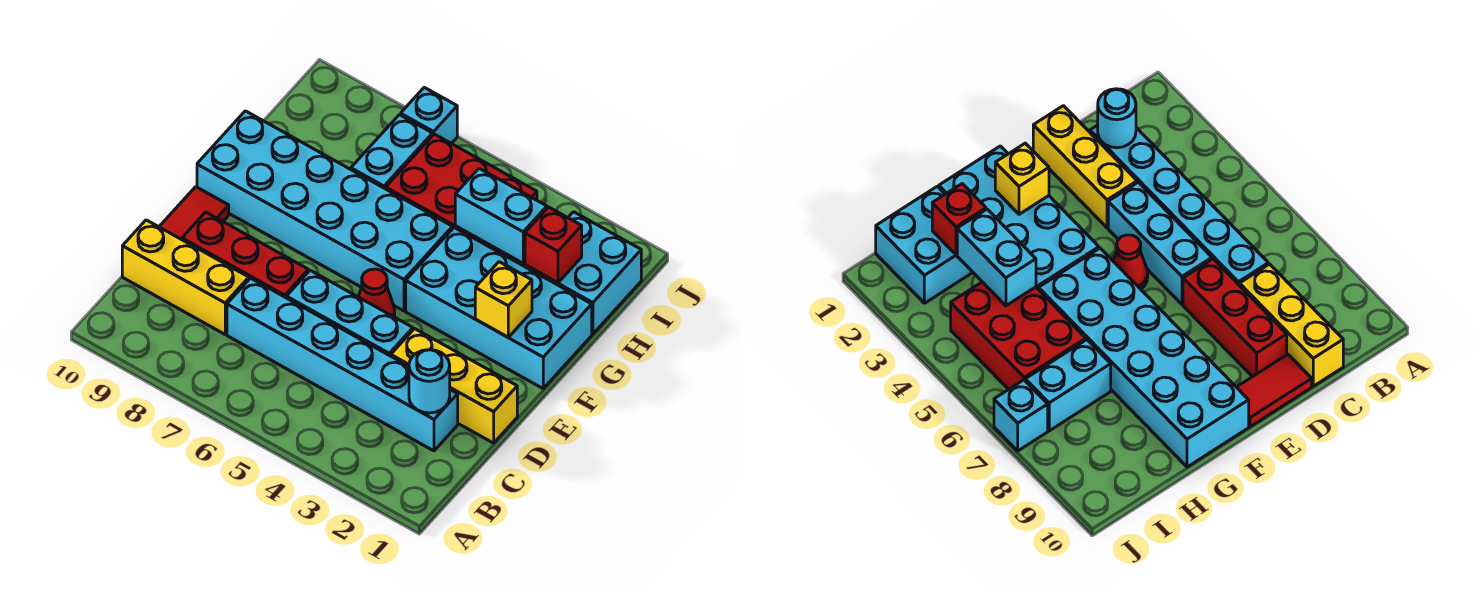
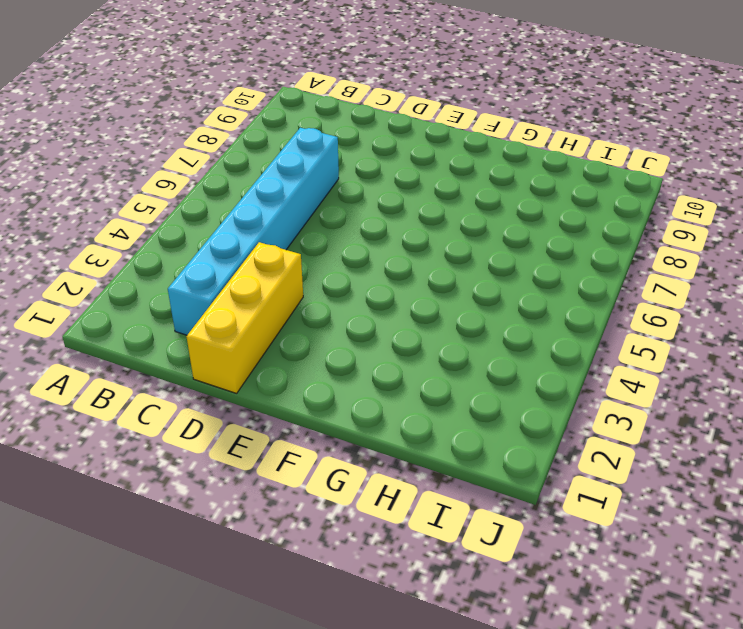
none -> yellow brick C8:C10 level 1
none -> cyan brick D4:D6 level 1
none -> red brick D7:D9 level 1

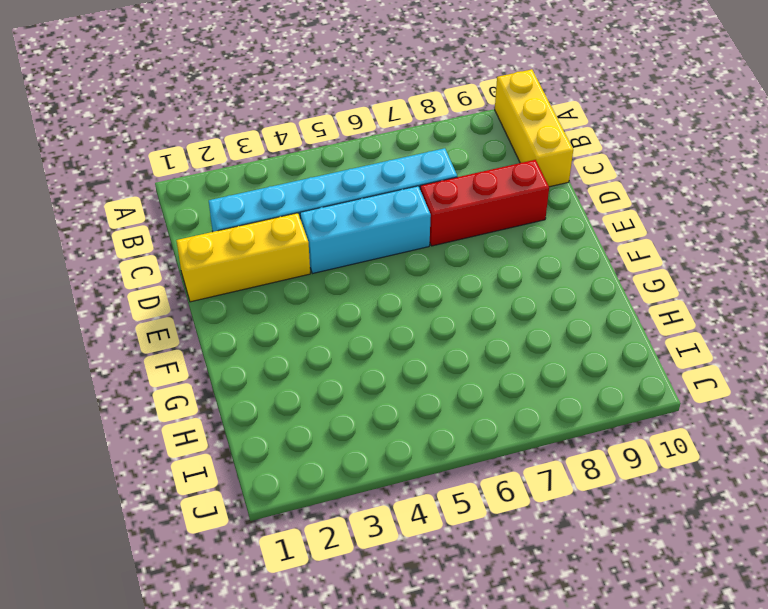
yellow brick A10:C10 level 1 -> yellow brick C8:C10 level 1
none -> red tile D10:E10 level 1
none -> red cone E5 level 1
none -> cyan brick F1:G4 level 1

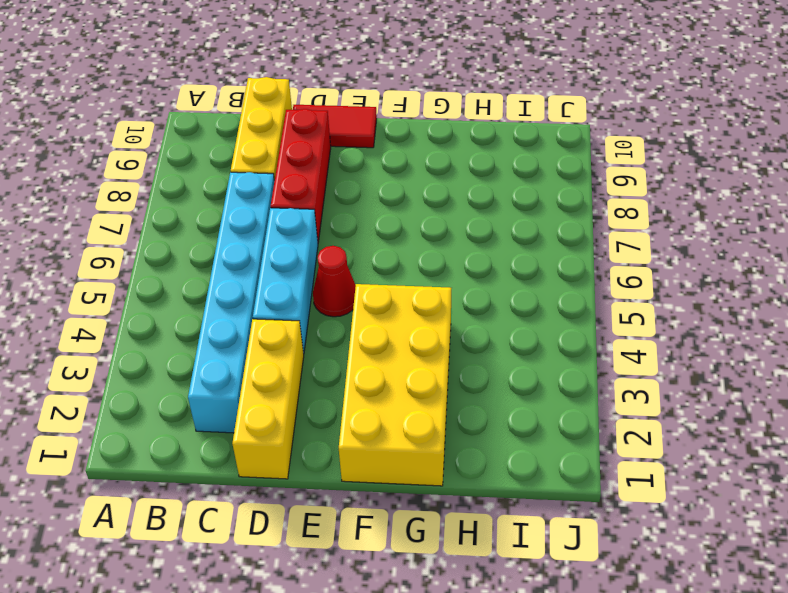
yellow brick F1:G4 level 1 -> cyan brick F1:G4 level 1
none -> cyan brick F5:G10 level 1
none -> cyan brick H1:I2 level 1
none -> red brick H4:I6 level 1

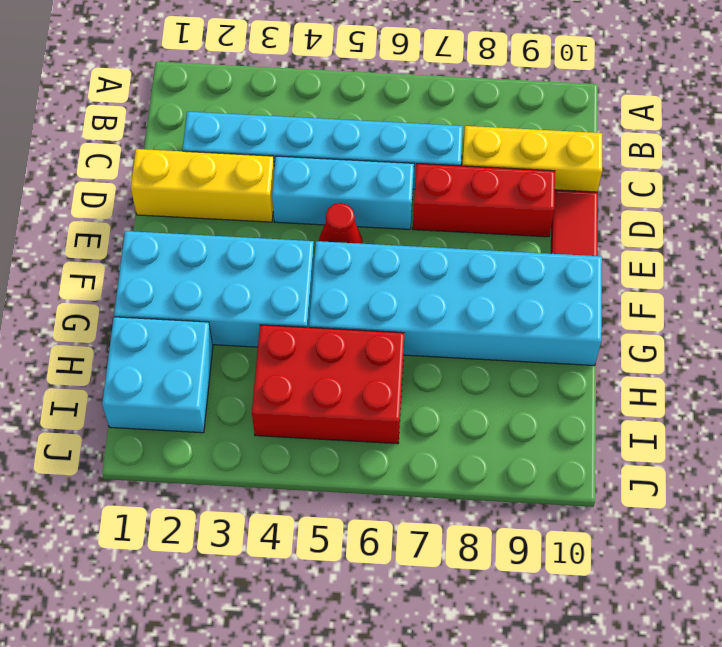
none -> cyan brick H7:I7 level 1
none -> cyan brick J7 level 1
none -> cyan round brick C2 level 2

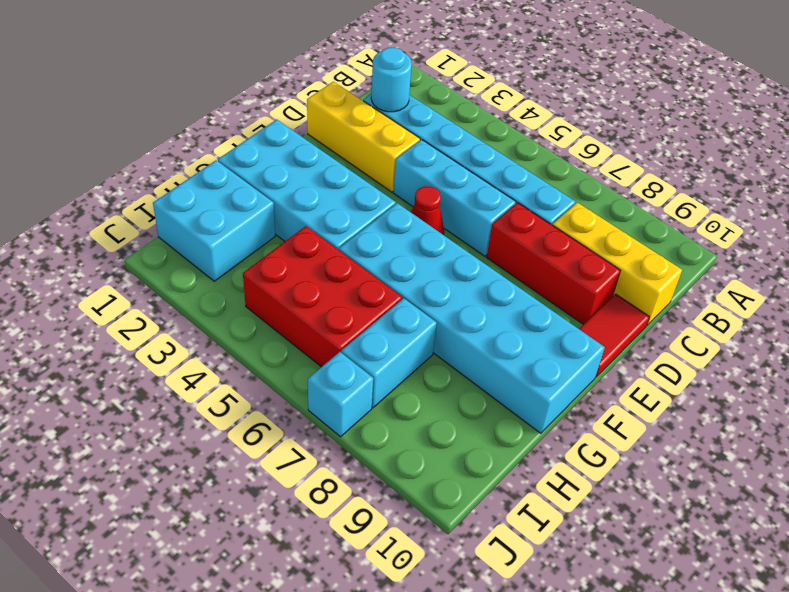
none -> yellow brick F2 level 2
none -> red brick H2 level 2
none -> cyan brick H3:H4 level 2

